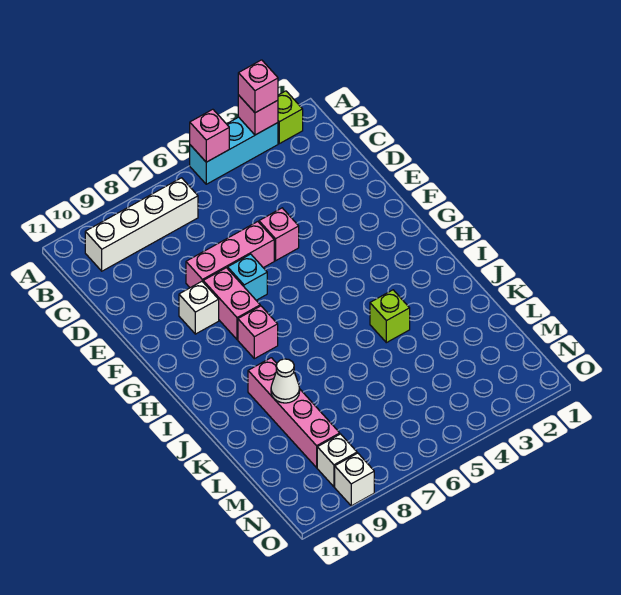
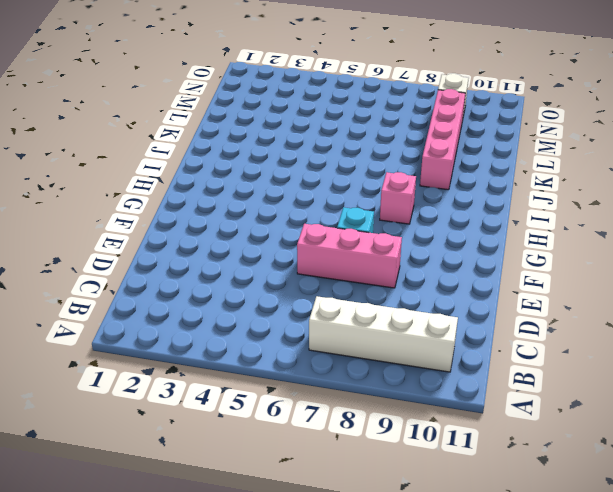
none -> lime brick A2 level 1
none -> cyan brick A3:A5 level 1
none -> pink brick E5 level 1

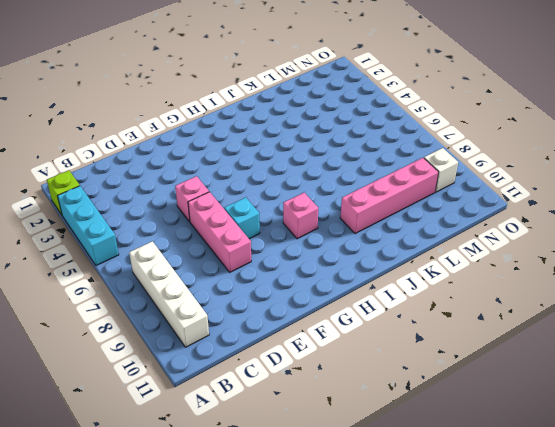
none -> pink brick F8:G8 level 1
none -> white brick F9 level 1
none -> lime brick J4 level 1

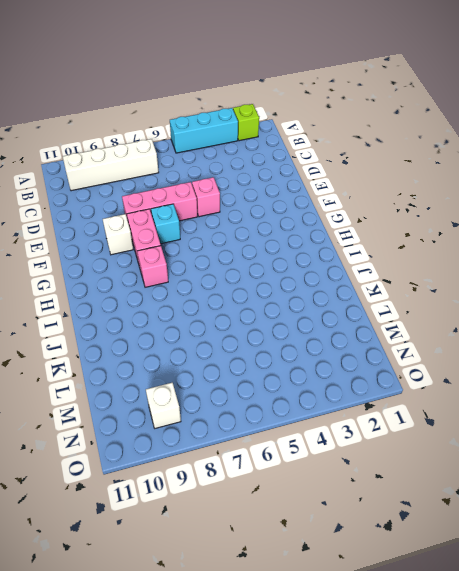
none -> lime brick J4 level 1
none -> pink brick J9:M9 level 1
none -> white brick O9 level 1

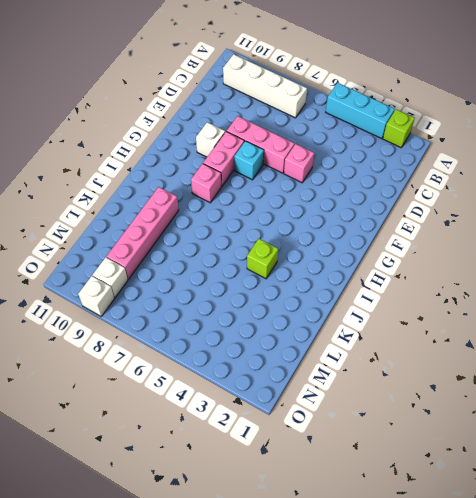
none -> pink brick A3 level 2
none -> pink brick A5 level 2
none -> white cone K9 level 2

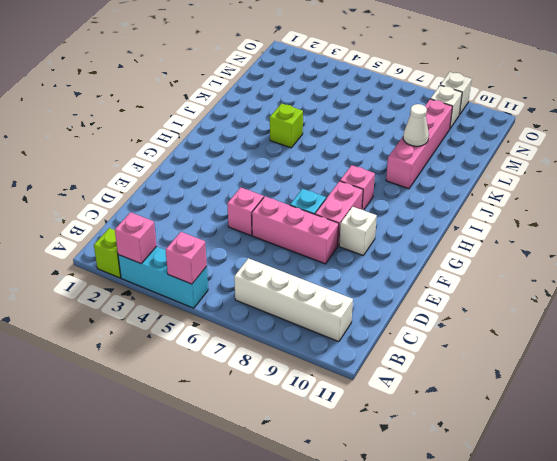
none -> pink brick A3 level 3

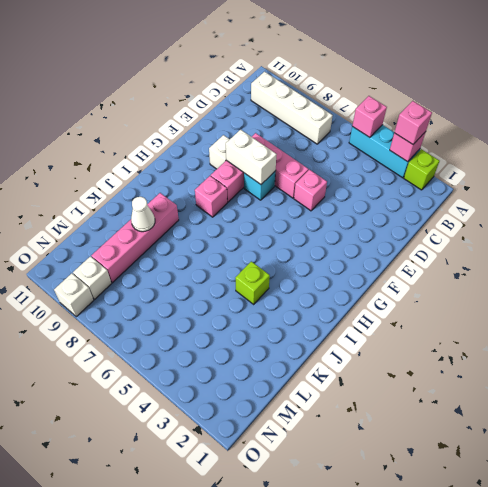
white brick F7:F8 level 2 -> none

